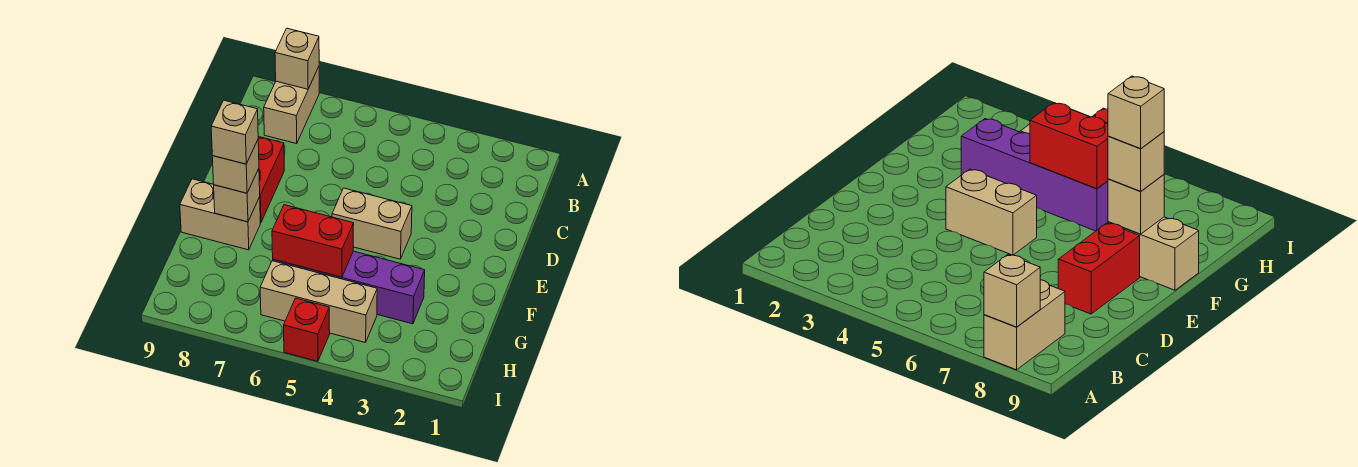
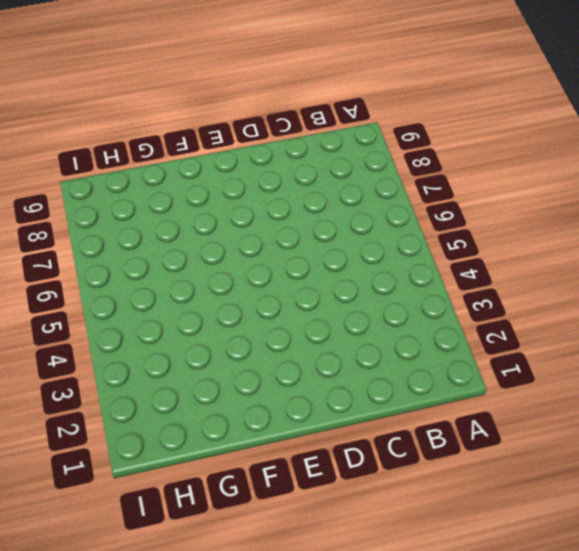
none -> tan brick A8:B8 level 1
none -> red brick D8:E8 level 1
none -> tan brick E4:E5 level 1

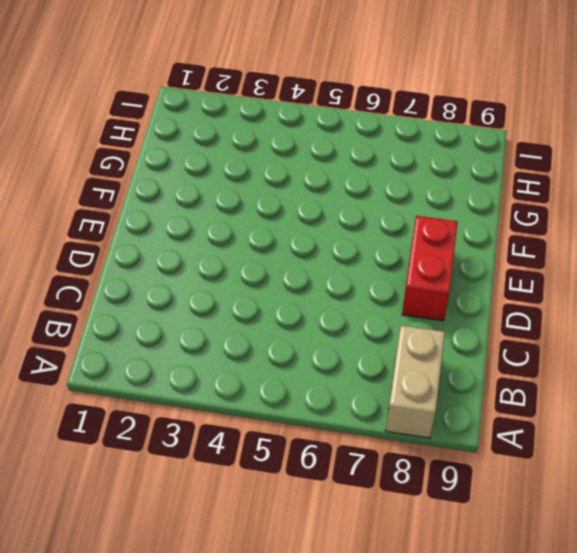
none -> tan brick E4:E5 level 1
none -> tan brick F8:F9 level 1
none -> purple brick G3:G6 level 1

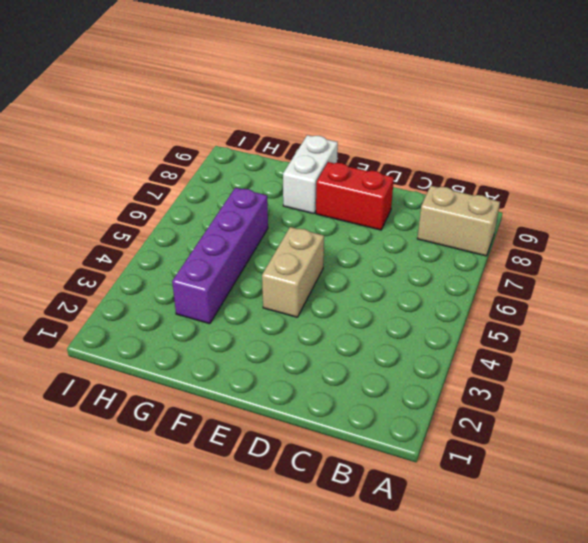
white brick F8:F9 level 1 -> tan brick F8:F9 level 1
none -> tan brick H4:H6 level 1
none -> red brick I5 level 1
none -> tan brick A8 level 2

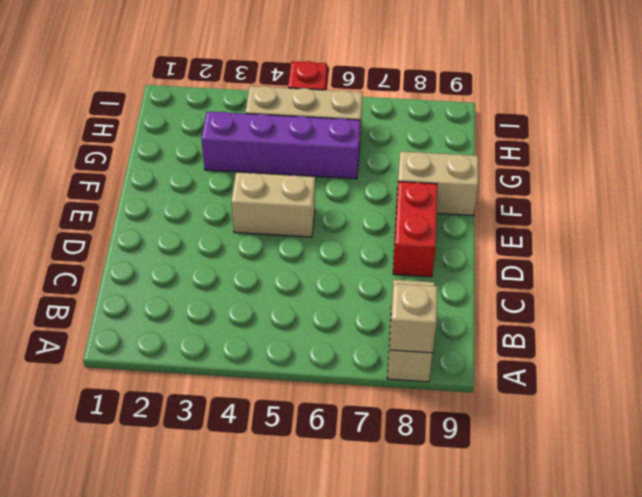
none -> tan brick F8 level 2
none -> red brick G5:G6 level 2
none -> tan brick F8 level 3

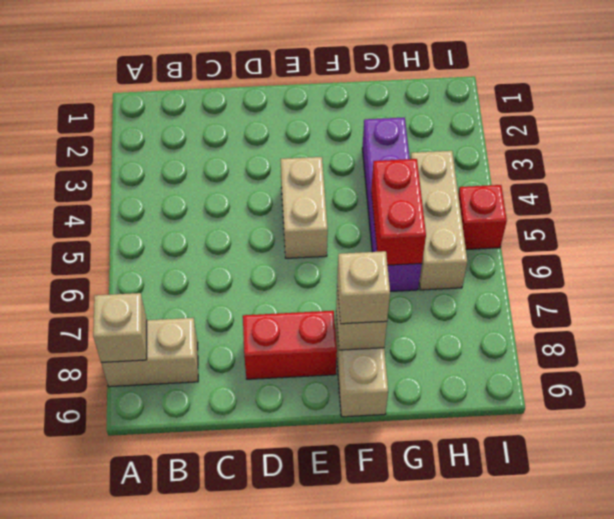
none -> tan brick F8 level 4

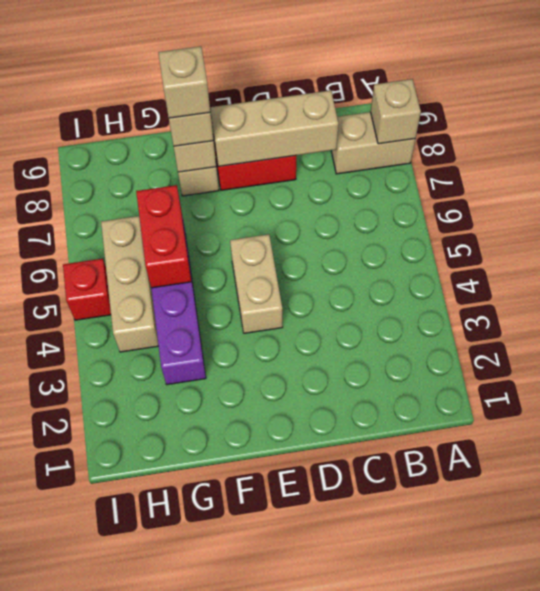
tan brick C8:E8 level 2 -> none

